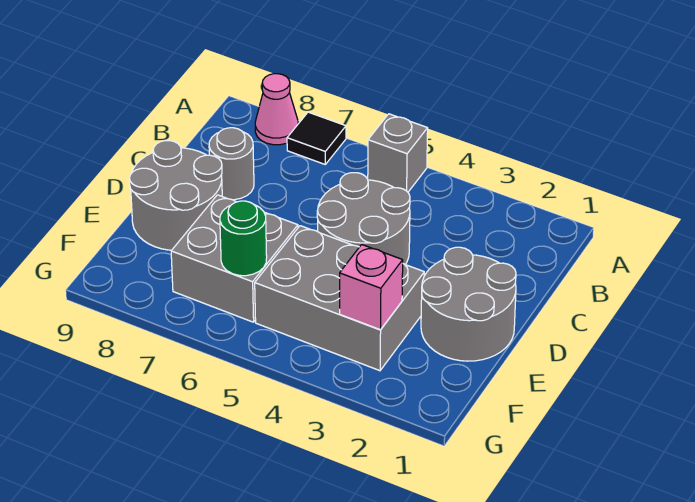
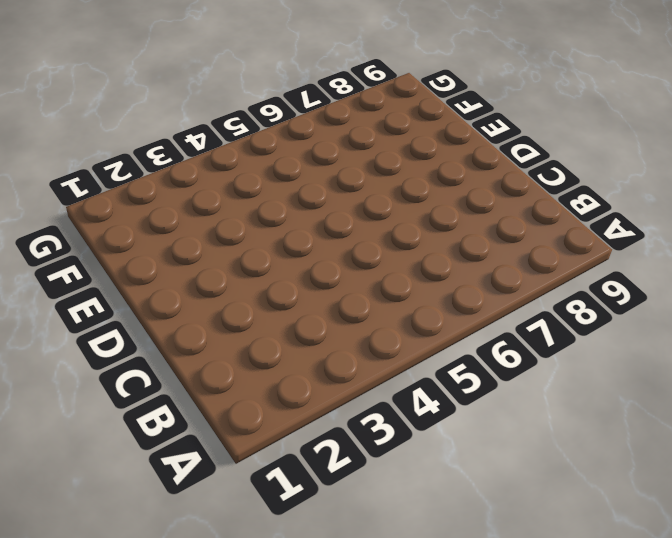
none -> grey brick A5 level 1
none -> black tile A7 level 1

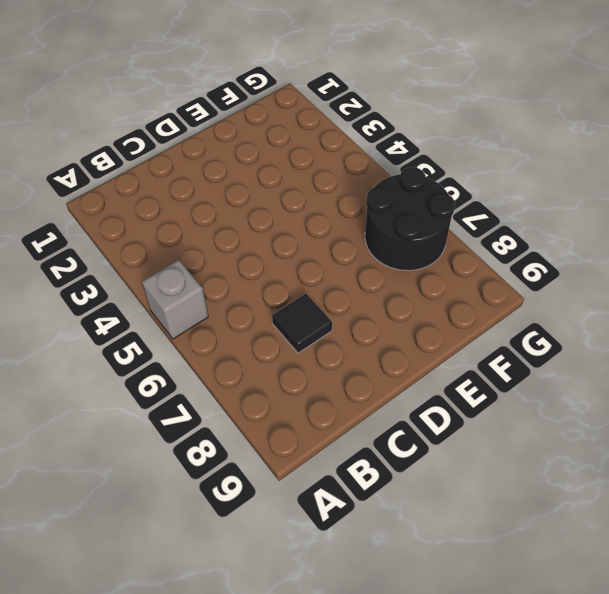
black tile C7 level 1 -> black tile A7 level 1
black round brick F6:G7 level 1 -> grey brick E6:F7 level 1
none -> pink cone A8 level 1
none -> grey round brick C4:D5 level 1

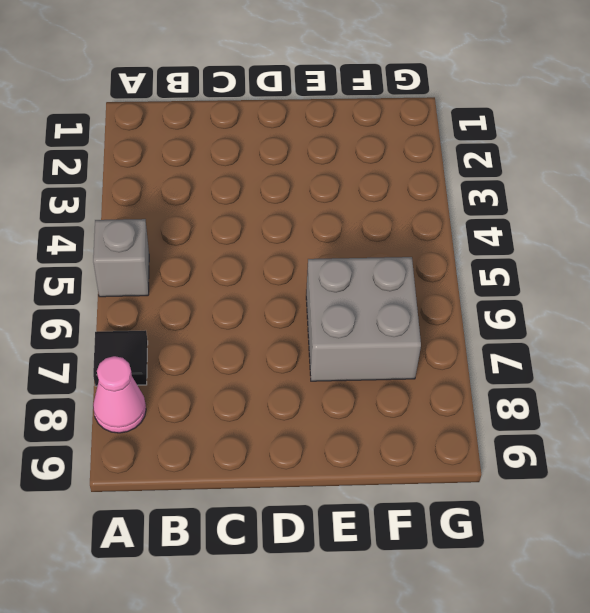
none -> grey round brick C4:D5 level 1
none -> grey round brick C8 level 1

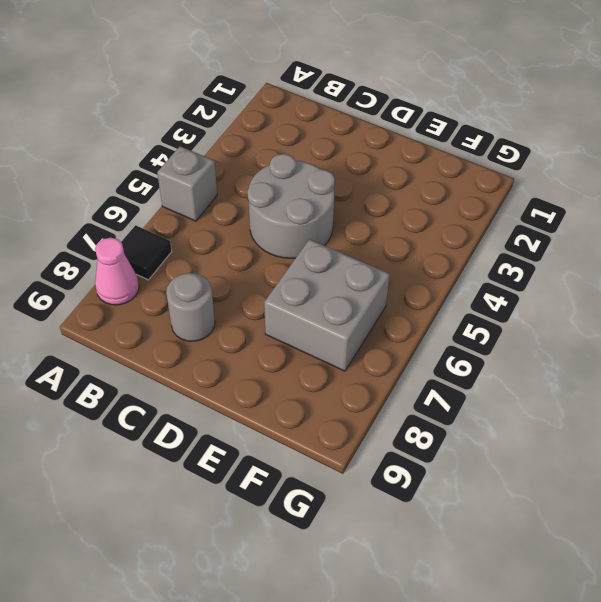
none -> grey round brick D1:E2 level 1
none -> grey round brick D8:E9 level 1

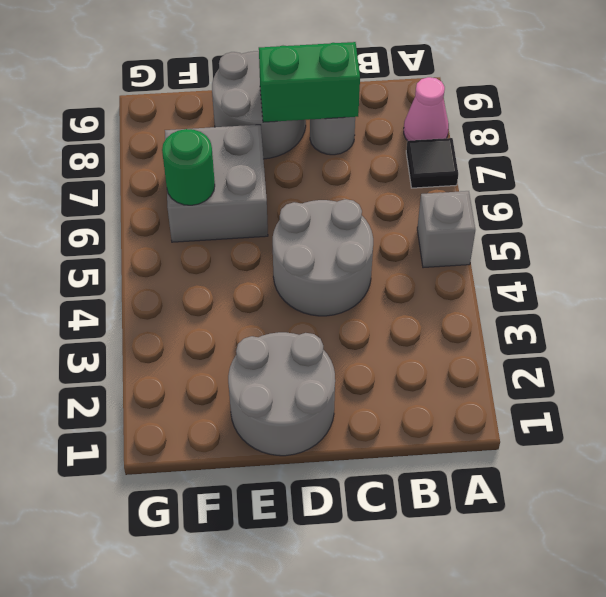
green brick C8:D8 level 2 -> none
none -> grey brick E3:F5 level 1
none -> pink brick F3 level 2

